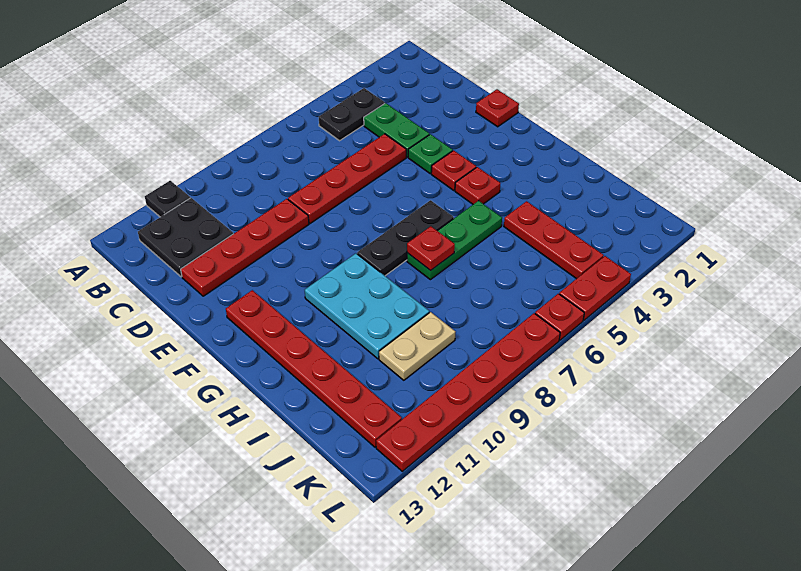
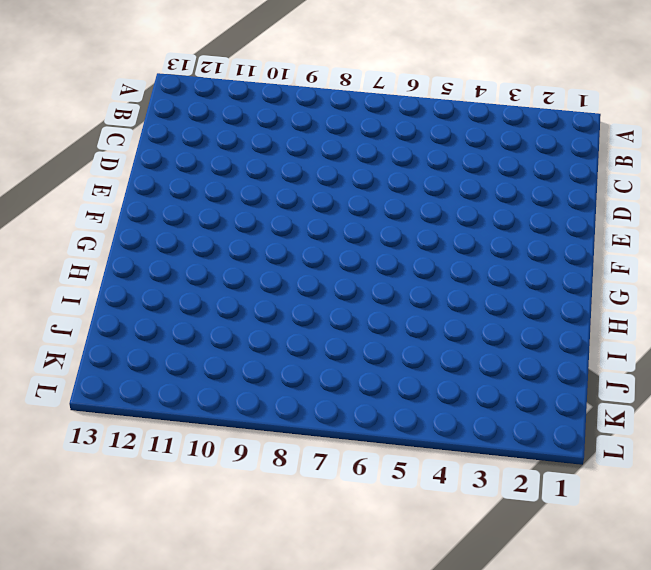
none -> black plate A11 level 1
none -> black plate B4:B5 level 1
none -> black plate B11:C12 level 1

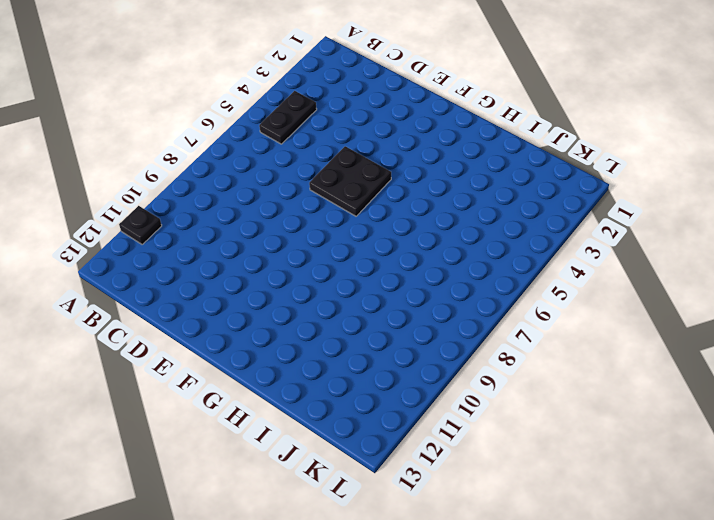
black plate E5:F6 level 1 -> black plate B11:C12 level 1
none -> green plate C4:D4 level 1
none -> red plate D5:D8 level 1
none -> red plate D9:D12 level 1

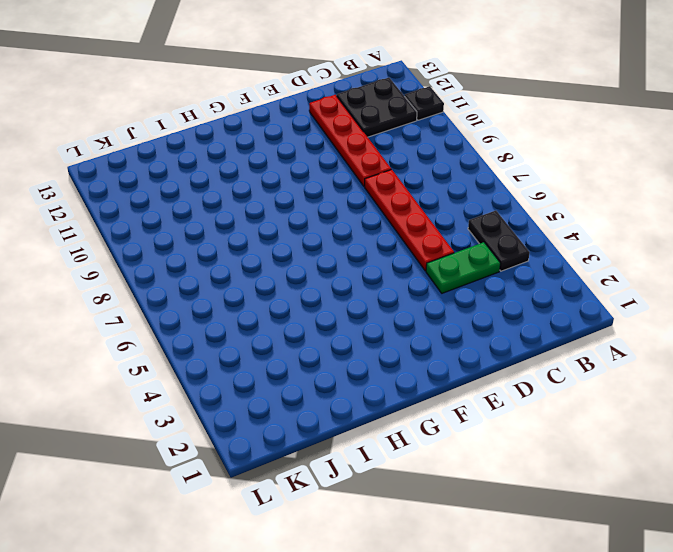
none -> red plate E1 level 1
none -> green plate E4 level 1
none -> red plate F4 level 1

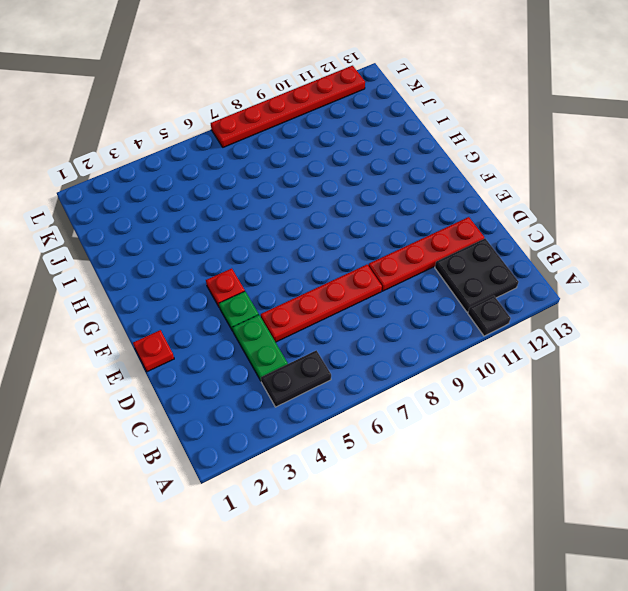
none -> red plate F12:K12 level 1
none -> red plate G4 level 1
none -> black plate G6:G8 level 1

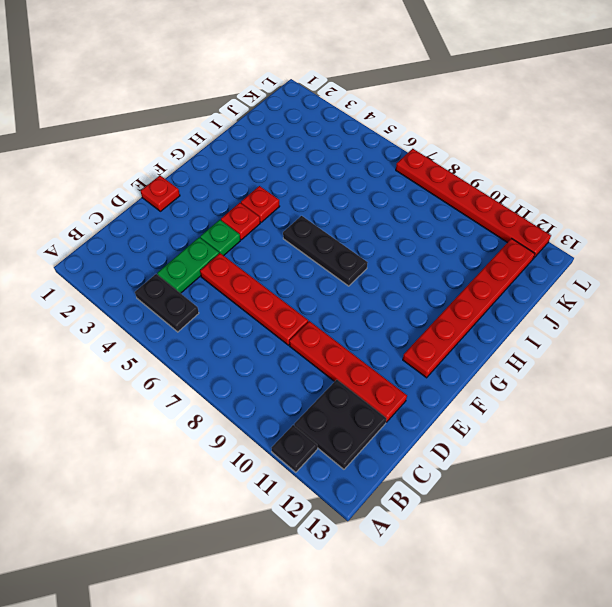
none -> cyan plate G9:I10 level 1
none -> green plate H5:H7 level 1
none -> red plate I4:K4 level 1

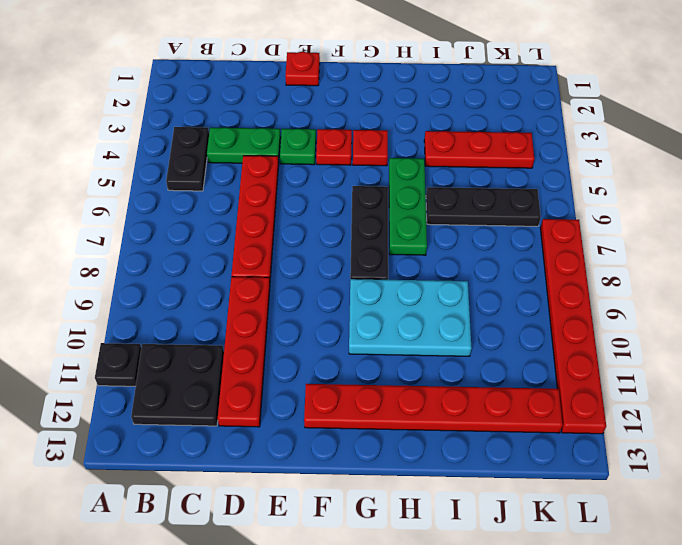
black plate I6:K6 level 1 -> none
none -> tan plate J9:J10 level 1
none -> red plate L4:L5 level 1
none -> red plate L6 level 1

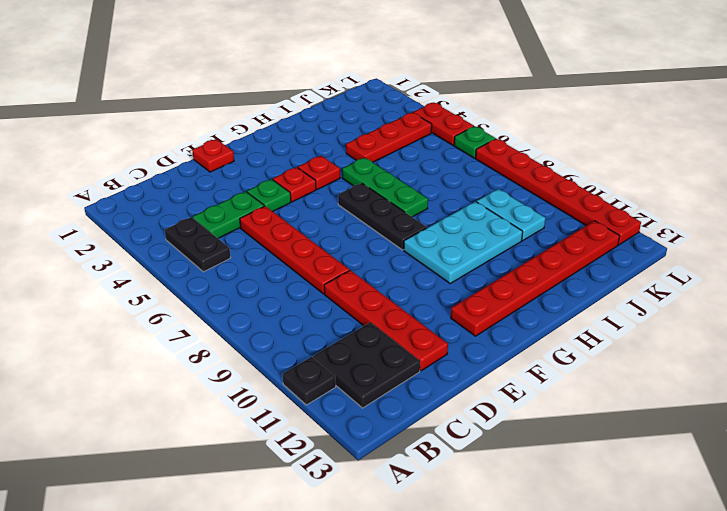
cyan plate J9:J10 level 1 -> tan plate J9:J10 level 1
green plate L6 level 1 -> red plate L6 level 1
none -> red plate H7 level 2

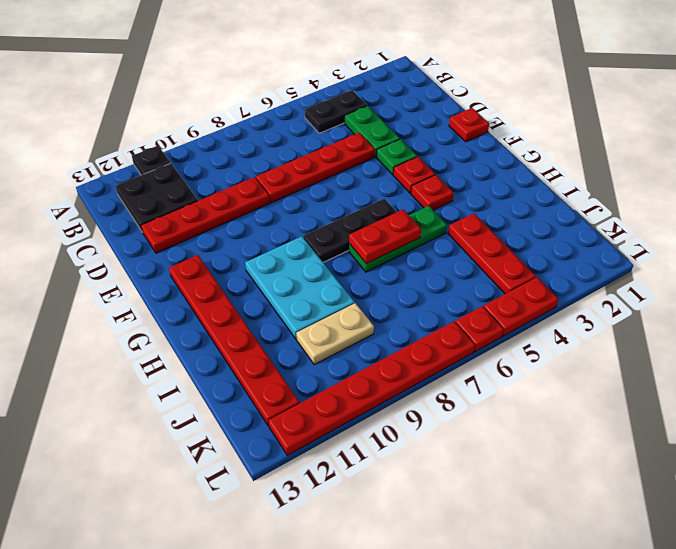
red plate H6:H7 level 2 -> red plate H7 level 2

